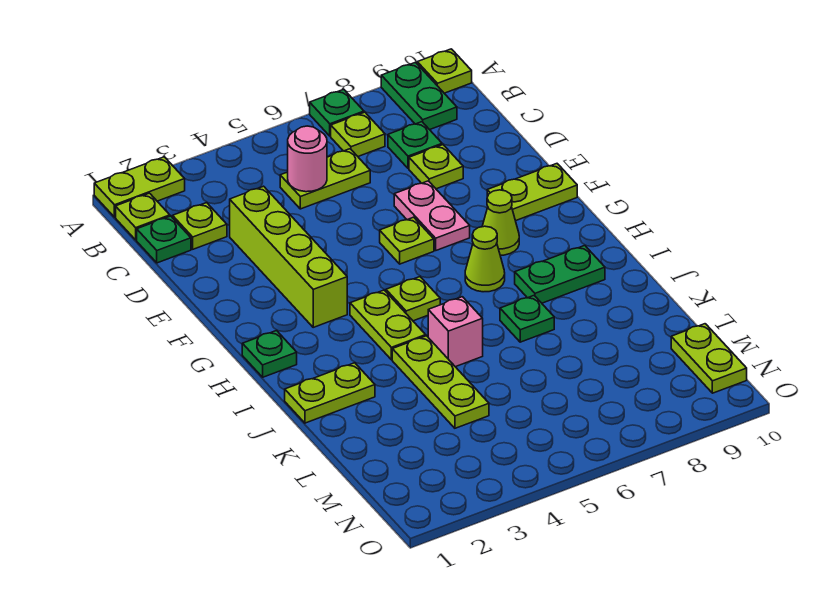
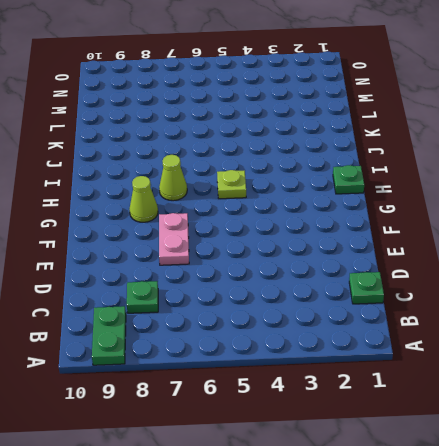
none -> lime plate A1:A2 level 1
none -> green plate A7 level 1
none -> lime plate A10 level 1

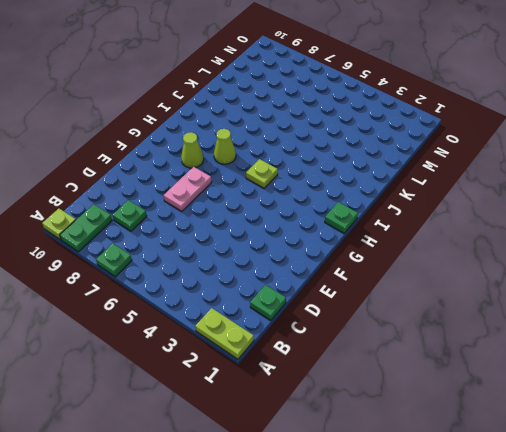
none -> lime plate B1 level 1
none -> lime plate B7 level 1
none -> lime plate C2 level 1

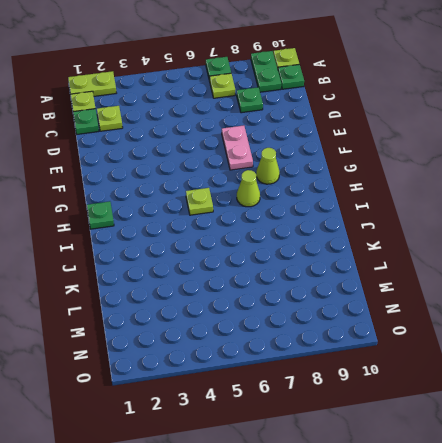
green plate B10 level 1 -> green plate J7 level 1
none -> lime plate C5:C6 level 1
none -> lime brick D3:G3 level 1
none -> lime plate D8 level 1

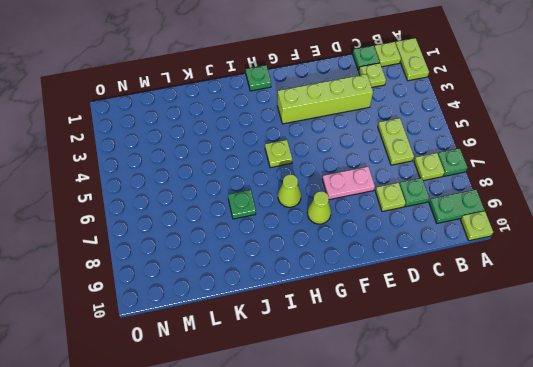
none -> lime plate F6 level 1
none -> lime plate F9:F10 level 1
none -> lime plate H4:I4 level 1

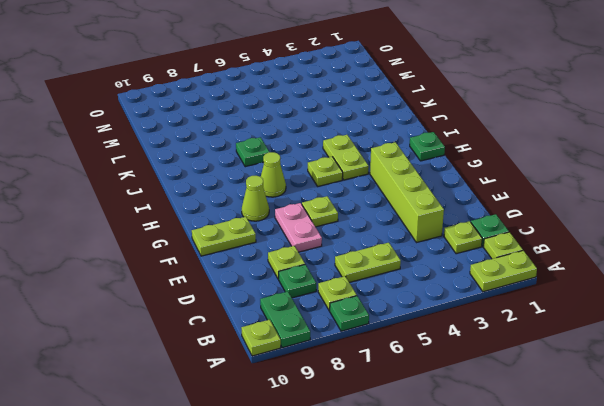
none -> green plate I8:I9 level 1
none -> lime plate J1:J2 level 1
none -> lime plate J4:L4 level 1

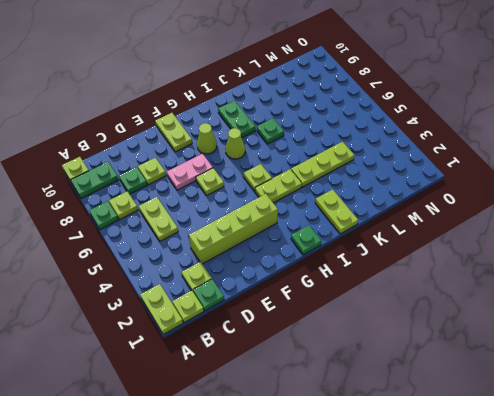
none -> pink brick J5 level 1
none -> lime plate M10:N10 level 1
none -> pink round brick C5 level 2

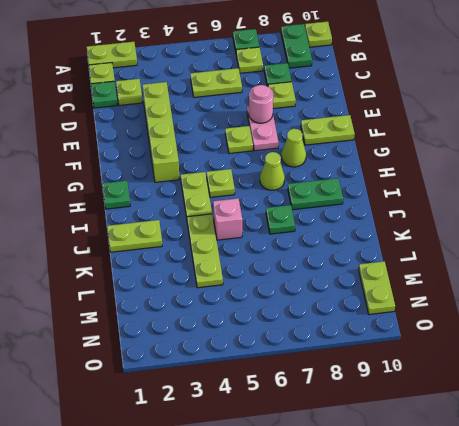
pink round brick E7 level 2 -> pink round brick C5 level 2

